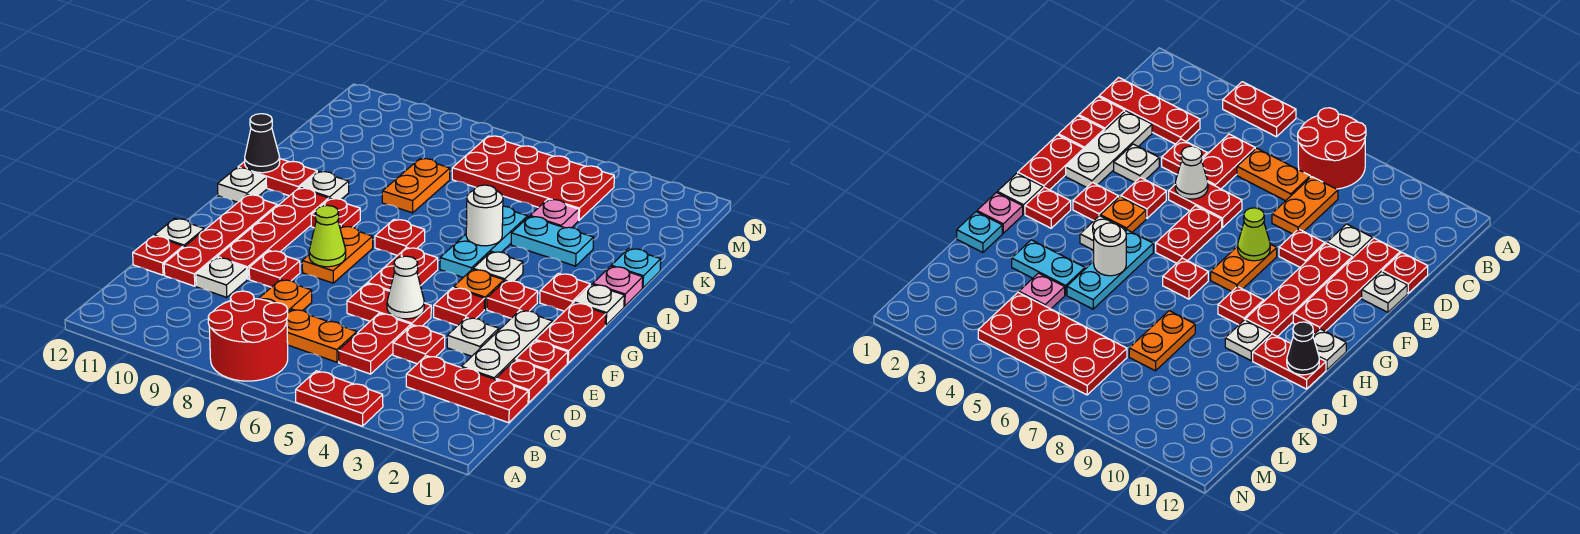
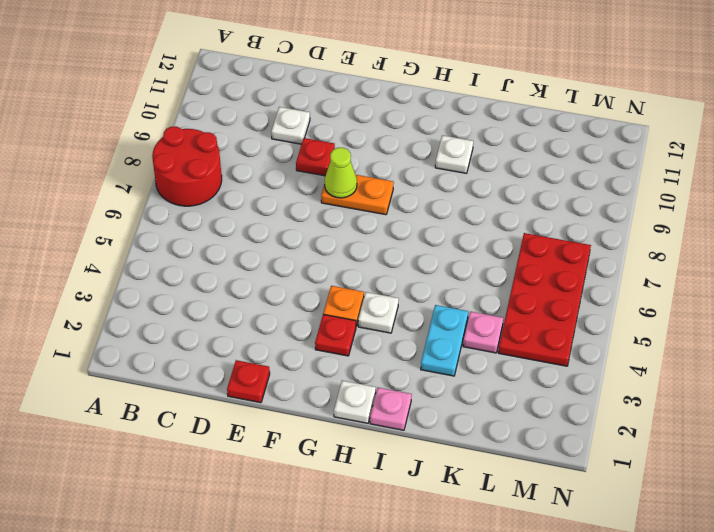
none -> red plate A4:A5 level 1
none -> red plate C1:C3 level 1
none -> red plate C5:D5 level 1
none -> orange plate C6:C7 level 1

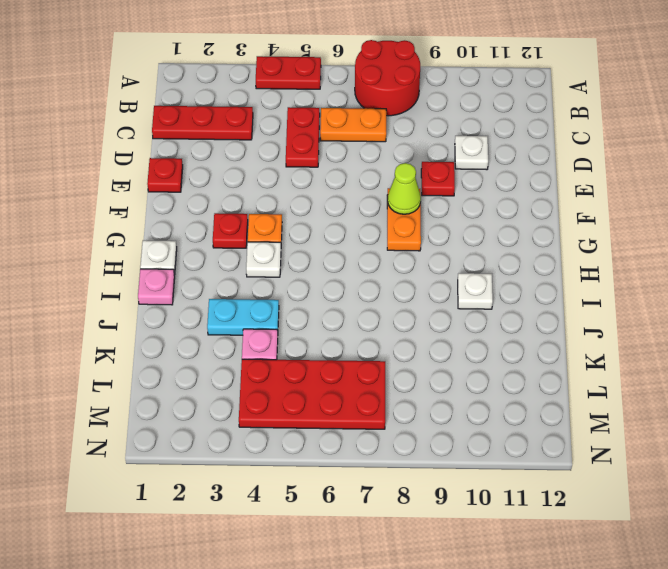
none -> orange plate C8:D8 level 1
none -> red plate D1 level 1
none -> white plate D2:F2 level 1
none -> red plate D4 level 1

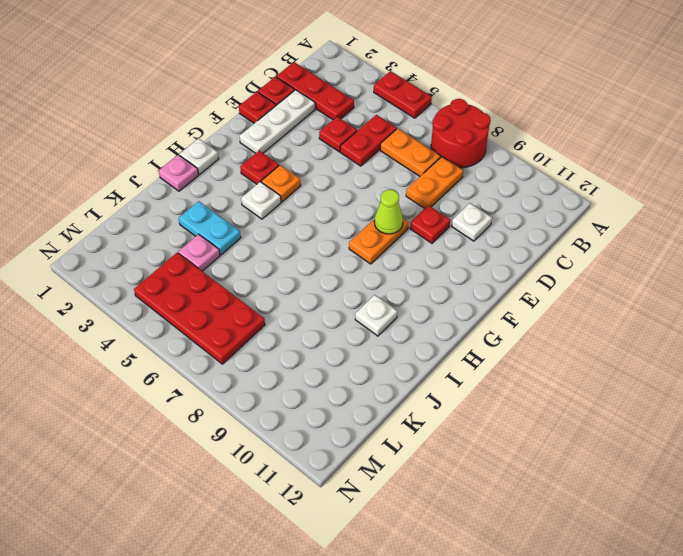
none -> red plate D11:G11 level 1
none -> red plate D12 level 1
none -> white plate E3 level 1
none -> red plate E5:E6 level 1

